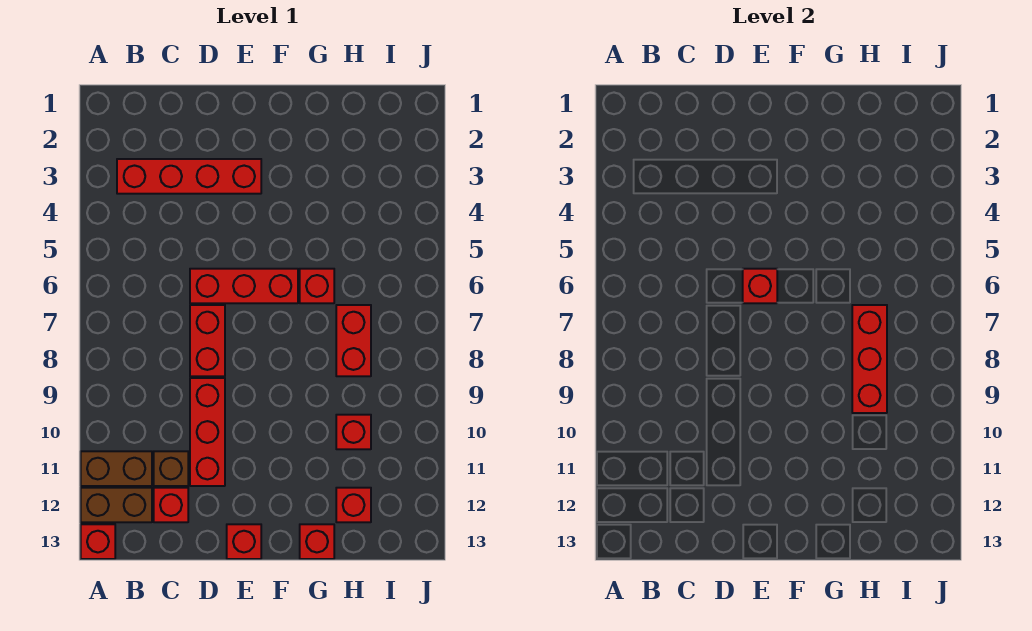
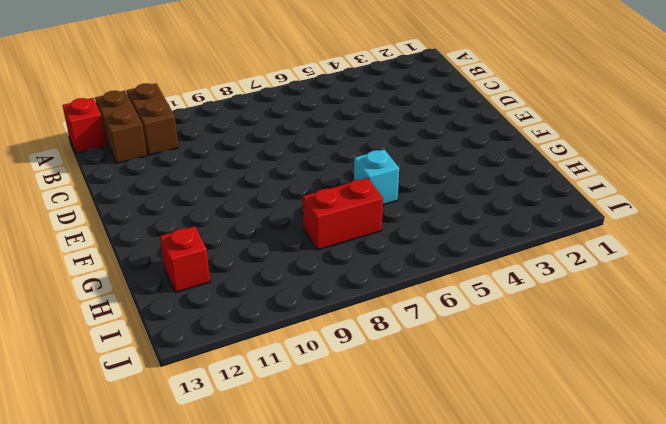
cyan brick G6 level 1 -> red brick G6 level 1
none -> red brick B3:E3 level 1
none -> brown brick C11 level 1
none -> red brick C12 level 1

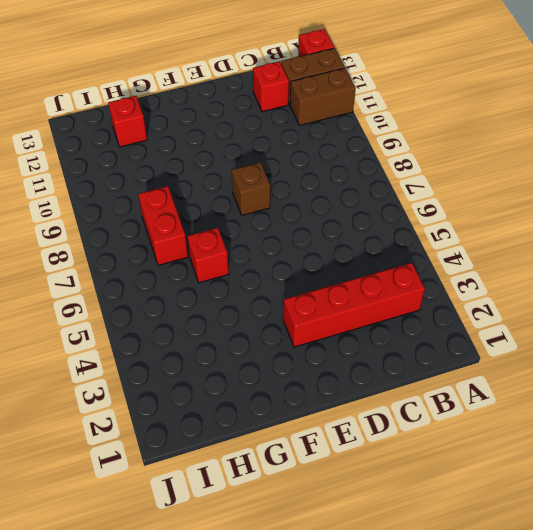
brown brick E8 level 1 -> brown brick C11 level 1
none -> red brick D6:F6 level 1
none -> red brick D7:D8 level 1
none -> red brick D9:D11 level 1

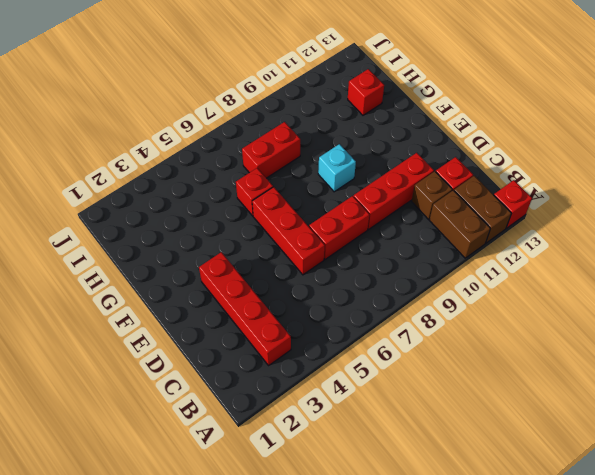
cyan brick F9 level 1 -> none
none -> red brick E13 level 1
none -> red brick G13 level 1
none -> red brick H10 level 1

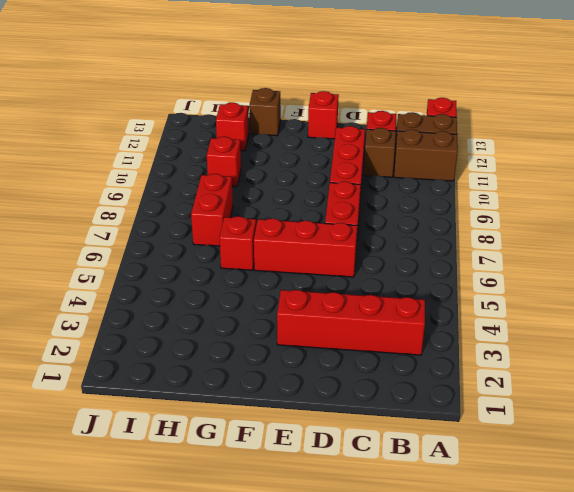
brown brick G13 level 1 -> red brick G13 level 1
none -> red brick E6 level 2
none -> red brick H7:H9 level 2

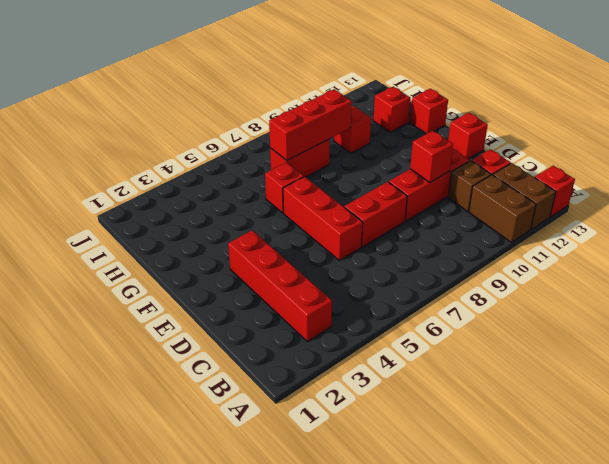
red brick D10 level 2 -> red brick E6 level 2

